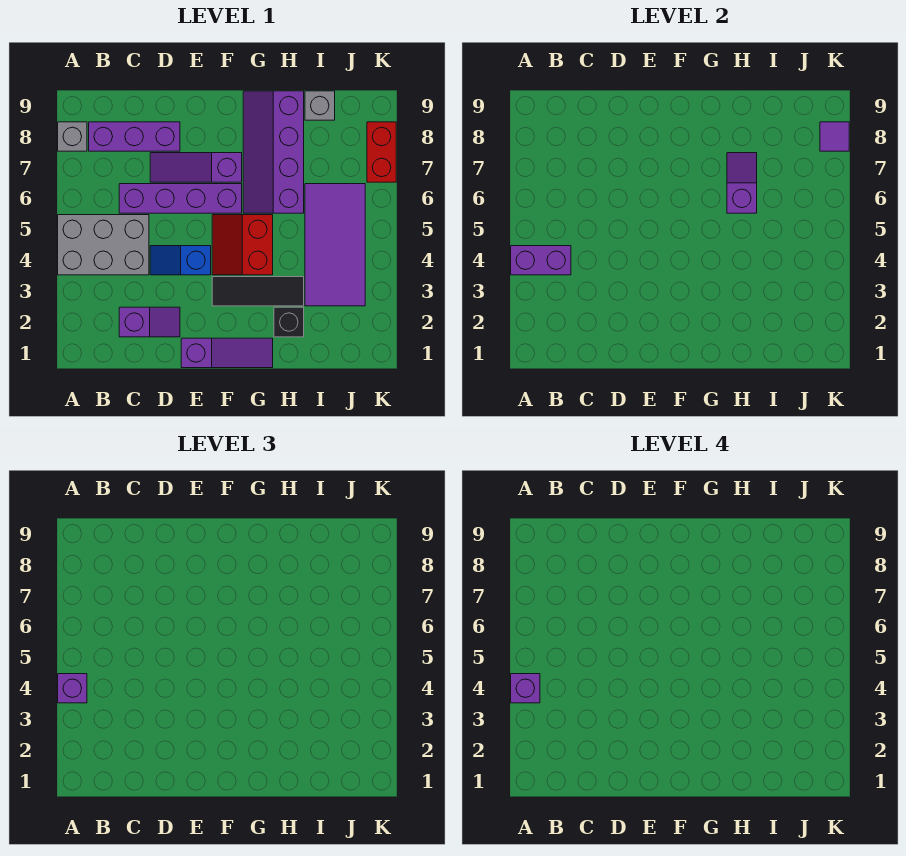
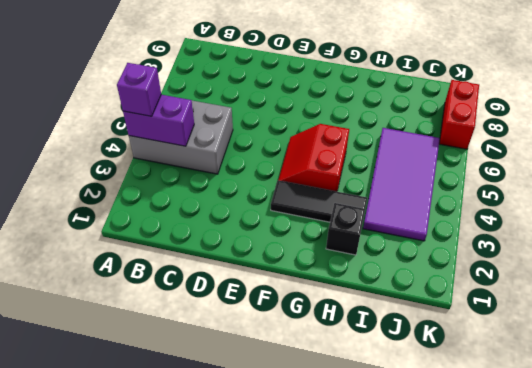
none -> grey brick A8 level 1
none -> purple brick B8:D8 level 1
none -> purple slope C2:D2 level 1 top C

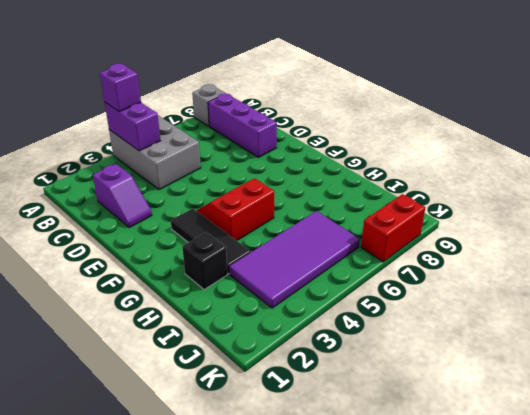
none -> purple brick C6:F6 level 1
none -> blue slope D4:E4 level 1 top E
none -> purple slope D7:F7 level 1 top F

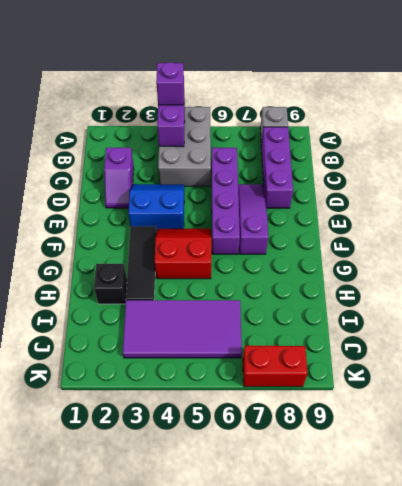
blue slope D3:E4 level 1 top E -> blue slope D4:E4 level 1 top E
none -> purple slope E1:G1 level 1 top E
none -> purple slope G6:H9 level 1 top H
none -> grey brick I9 level 1

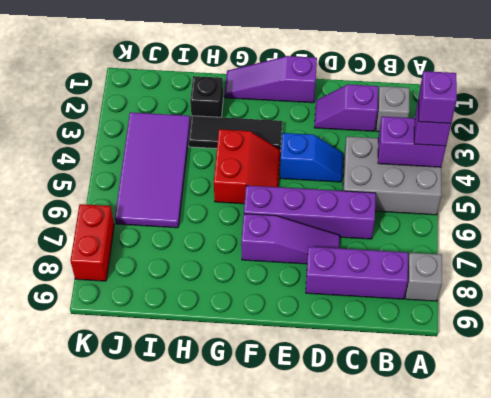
grey brick B2 level 1 -> grey brick I9 level 1
none -> purple slope G6:H9 level 1 top H
none -> purple slope H6:H7 level 2 top 6
none -> purple tile K8 level 2

